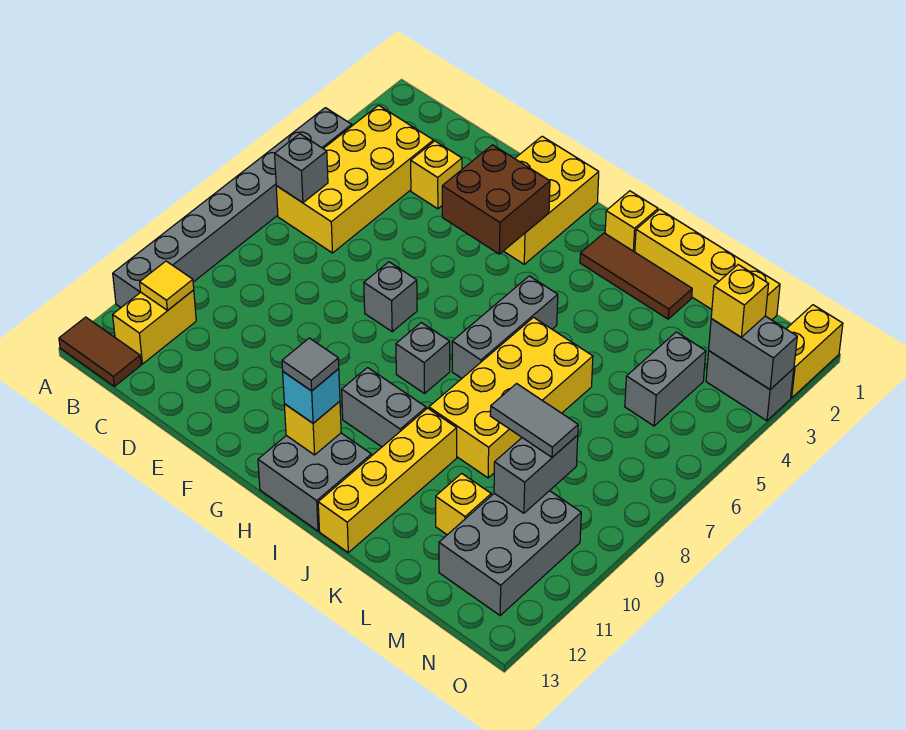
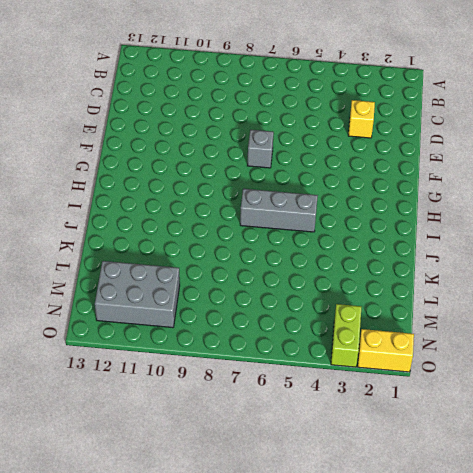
lime brick N3:O3 level 1 -> grey brick N3:O3 level 1
none -> grey brick A4:A11 level 1
none -> brown tile A13:B13 level 1
none -> yellow brick B3:C6 level 1
none -> yellow brick B11:B12 level 1

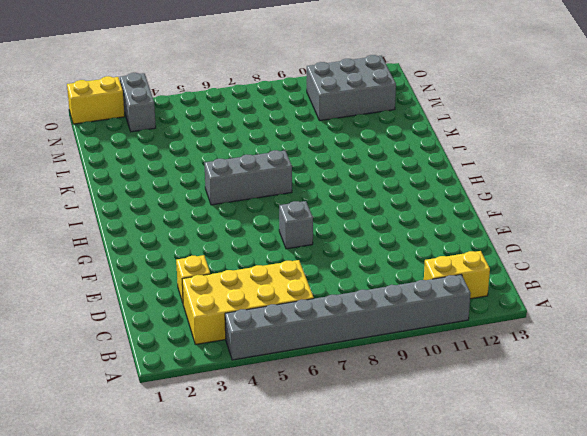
none -> brown tile A13:B13 level 1
none -> yellow brick F1:G3 level 1
none -> grey brick H8 level 1
none -> grey brick H10:I10 level 1

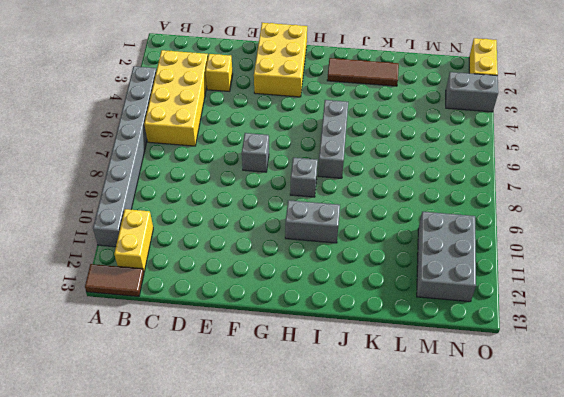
none -> grey brick H12:I13 level 1
none -> yellow brick I1 level 1
none -> yellow brick J1:M1 level 1
none -> yellow brick J6:K9 level 1

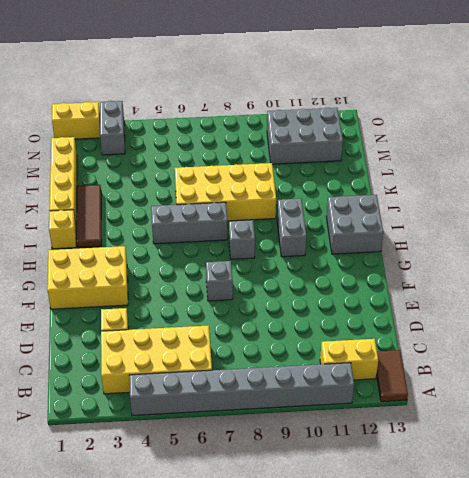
none -> yellow brick J10:J13 level 1
none -> yellow brick L11 level 1
none -> grey brick M4:M5 level 1
none -> grey brick B6 level 2

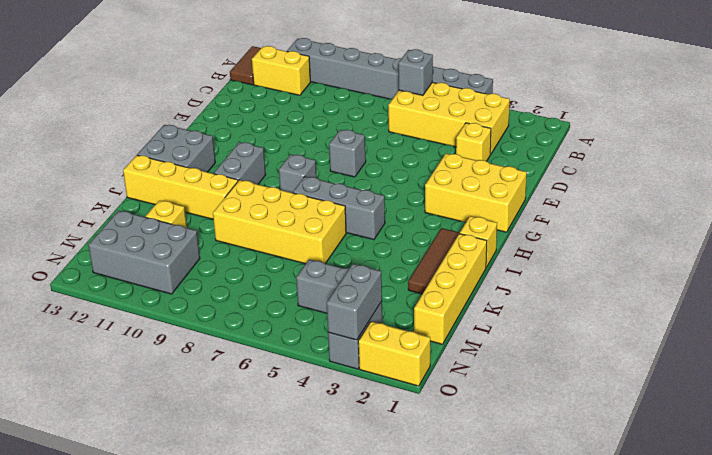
none -> yellow tile B11 level 2
none -> brown brick F3:G4 level 2
none -> yellow brick H12 level 2
none -> grey brick M9:M10 level 2

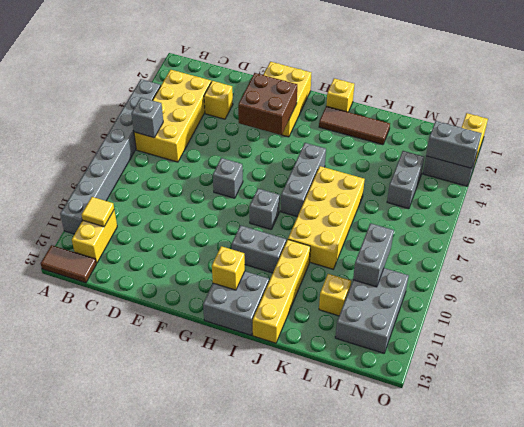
none -> yellow brick J1:M1 level 1
none -> cyan brick H12 level 3
none -> grey tile L9:M9 level 3
none -> yellow brick N3 level 3

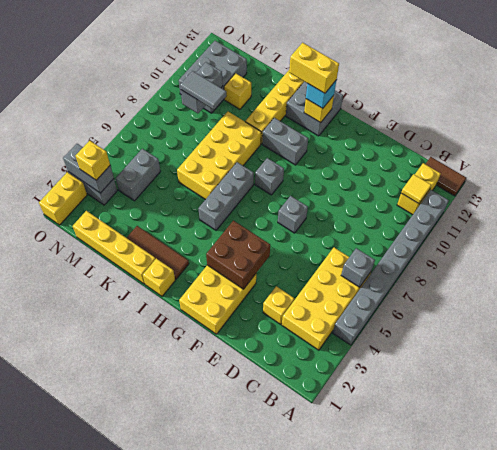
yellow brick H12:I12 level 4 -> grey tile H12 level 4

